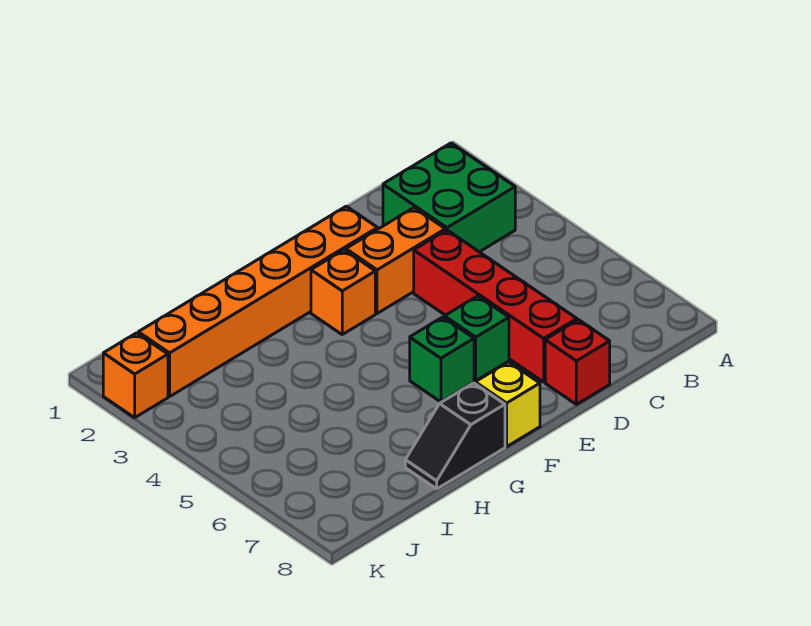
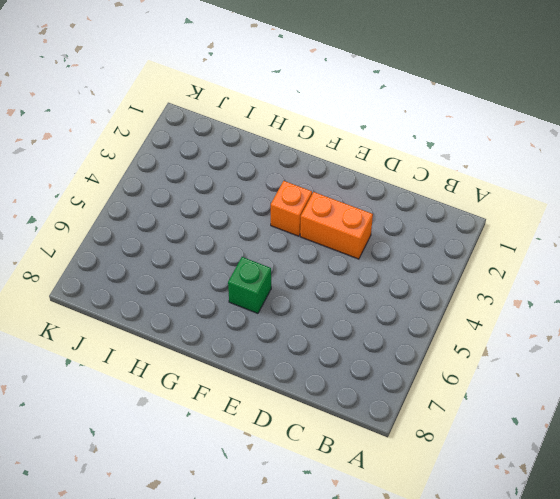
none -> green brick B2:C3 level 1
none -> red brick D4:D7 level 1

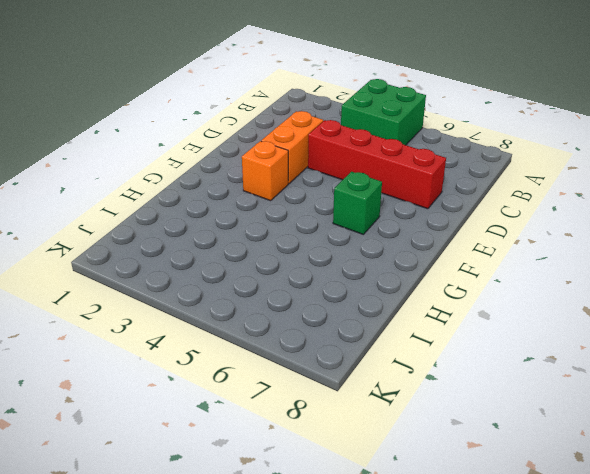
green brick A4:B5 level 1 -> green brick B2:C3 level 1
none -> red brick D8 level 1
none -> orange brick E2:J2 level 1

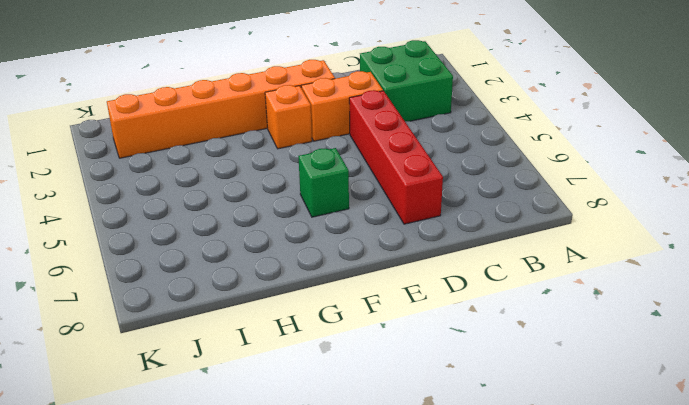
none -> red brick D8 level 1
none -> green brick E6 level 1

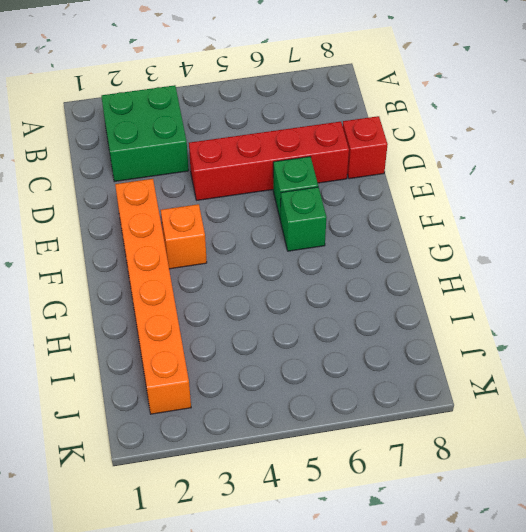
none -> orange brick D3:E3 level 1
none -> yellow brick F8 level 1

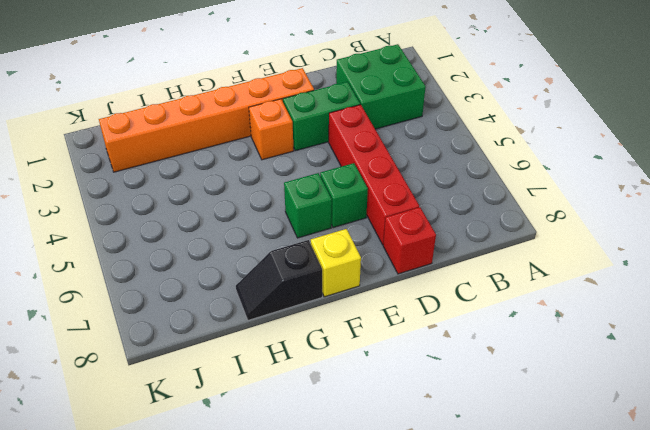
green brick D3:E3 level 1 -> orange brick D3:E3 level 1
none -> orange brick K2 level 1

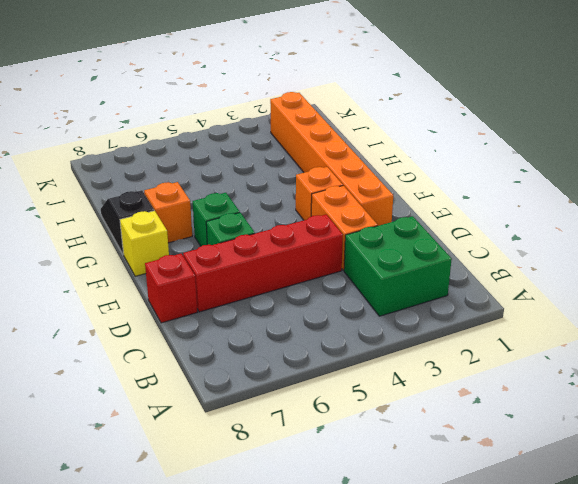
orange brick G7 level 1 -> orange brick K2 level 1

